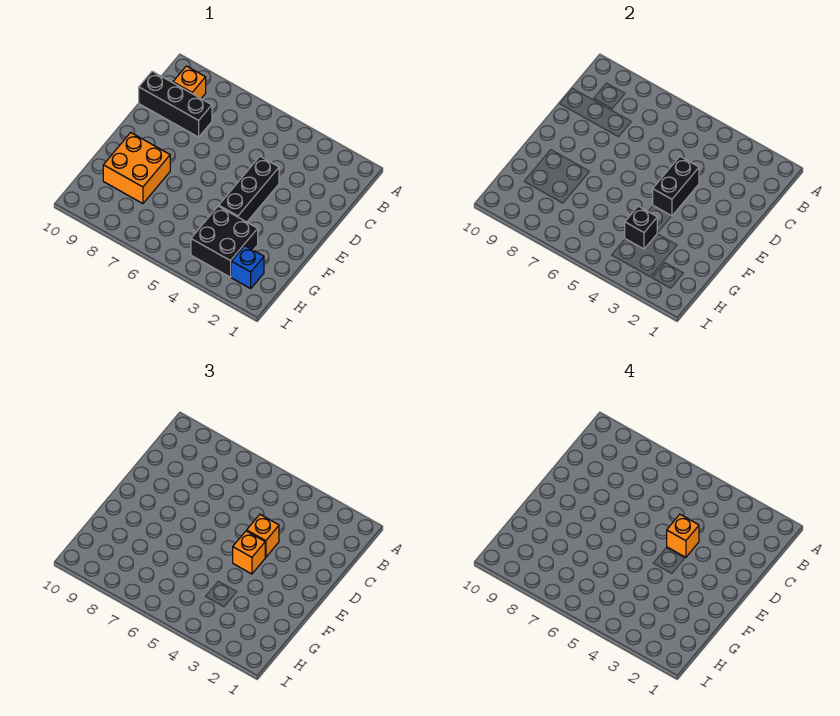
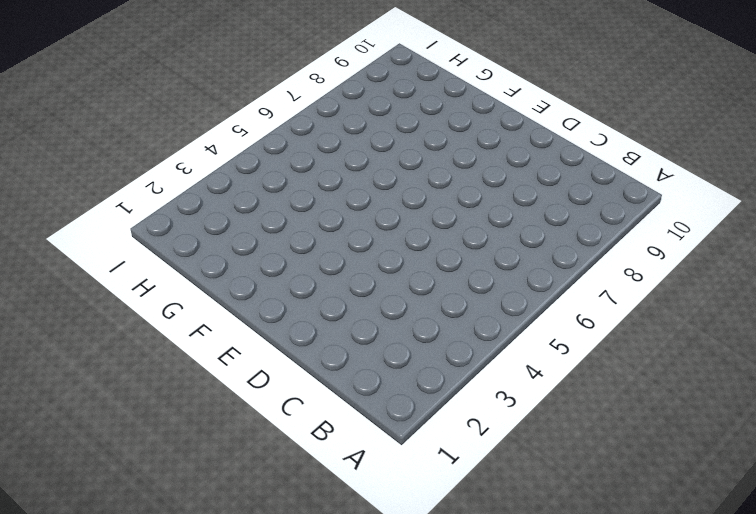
none -> orange brick B9 level 1
none -> black brick C8:C10 level 1

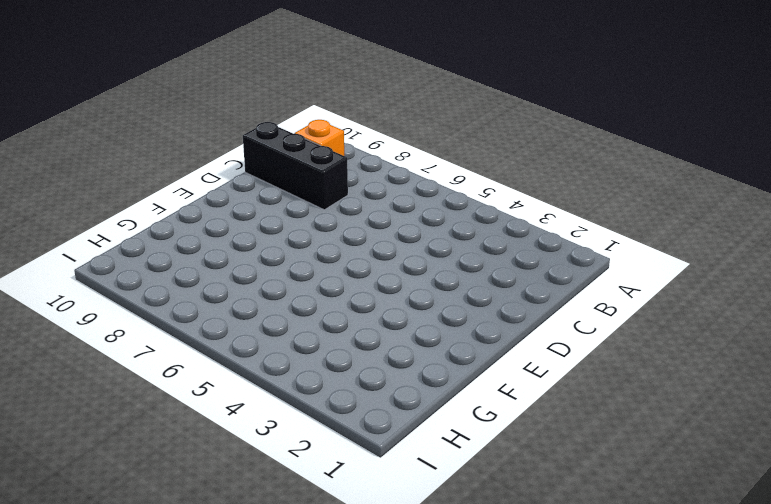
none -> black brick D4:F4 level 1
none -> orange brick F8:G9 level 1

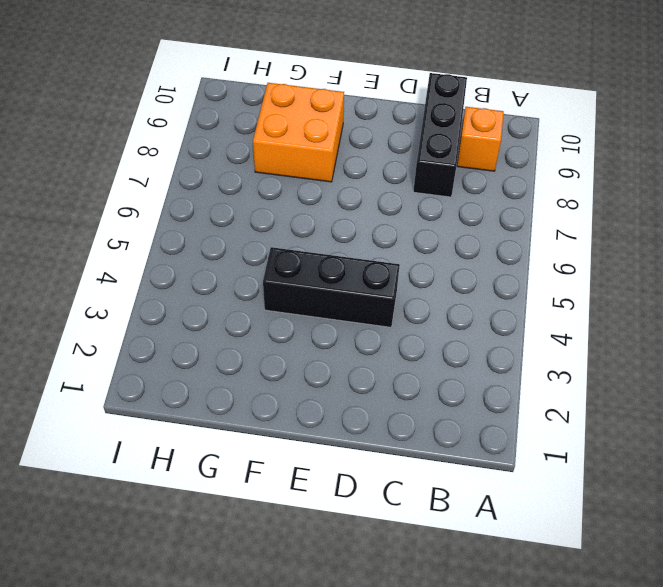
none -> black brick G3:H4 level 1
none -> blue brick H2 level 1

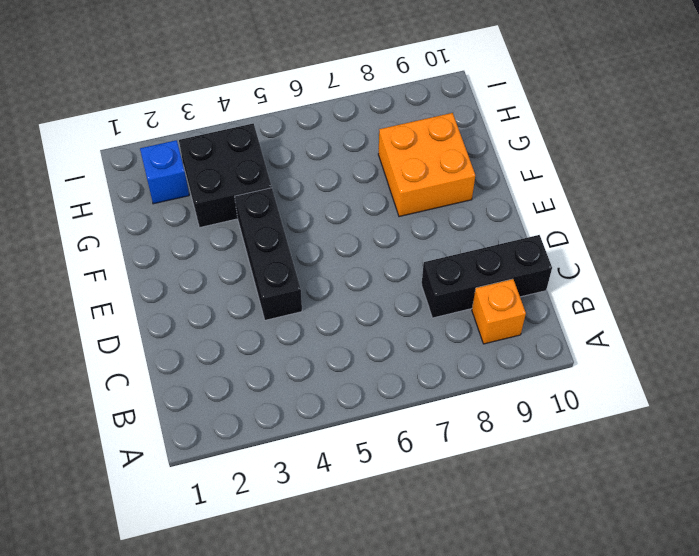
none -> black brick D4:E4 level 2
none -> black brick G4 level 2

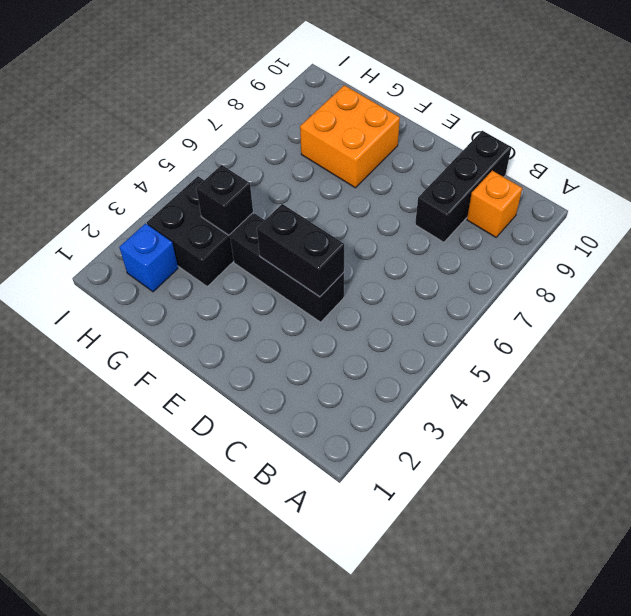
none -> orange brick D4 level 3
none -> orange brick E4 level 3

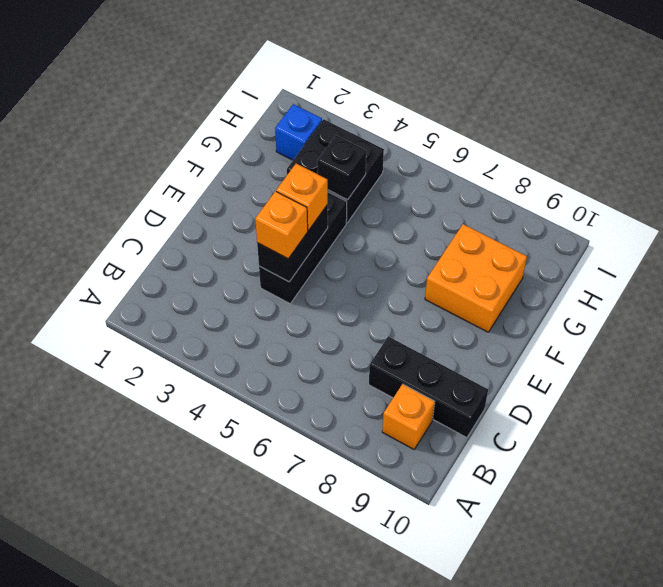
none -> orange brick D4 level 4

